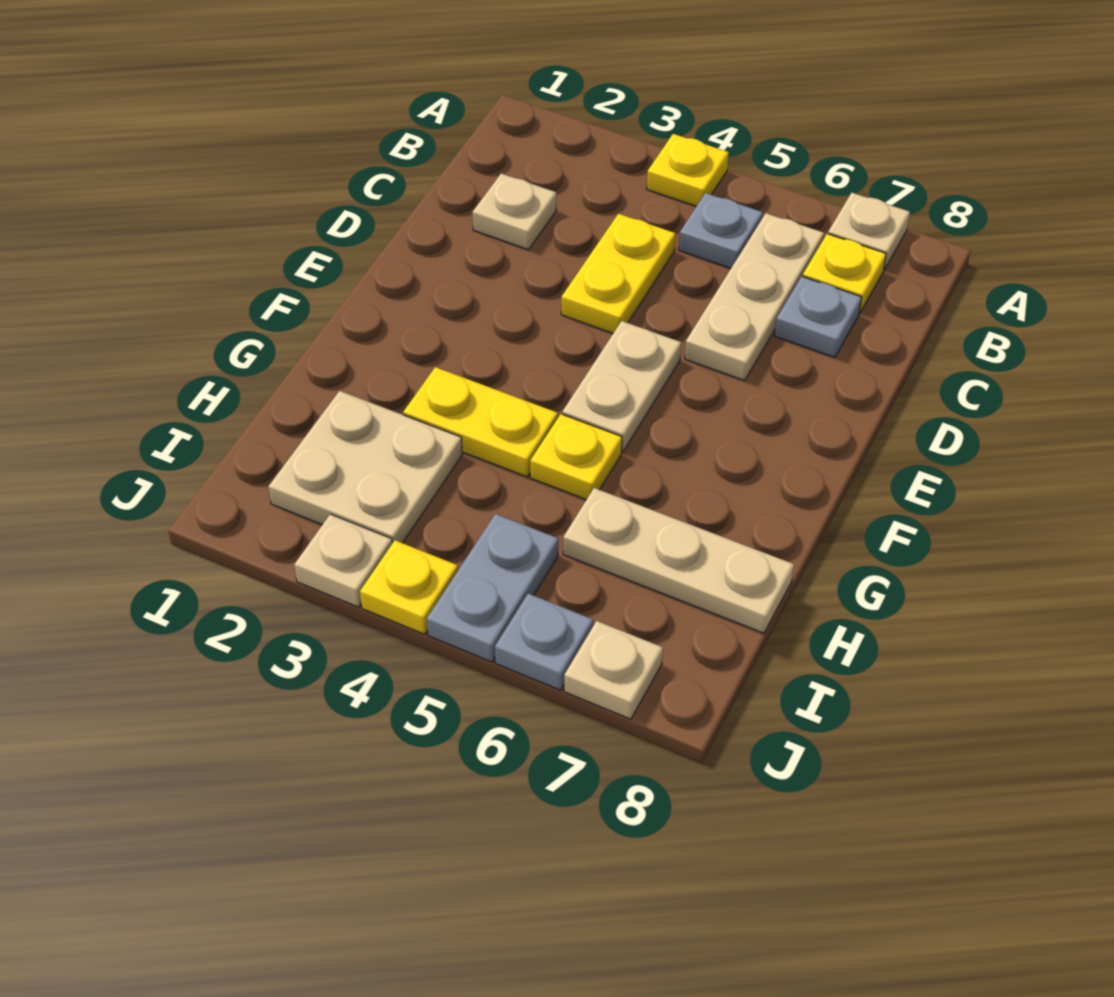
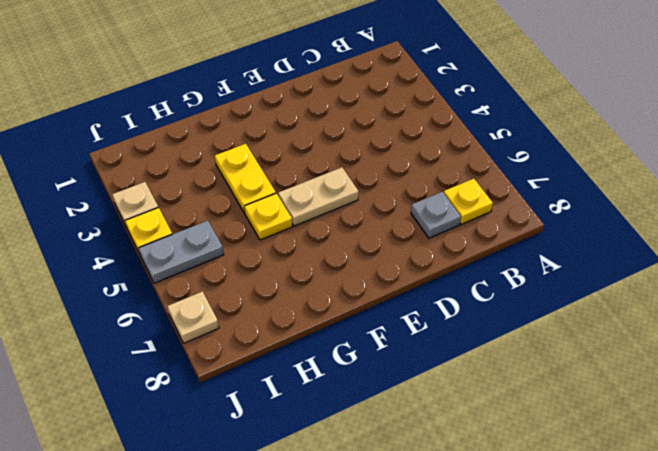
none -> yellow plate A4 level 1
none -> tan plate A7 level 1
none -> grey plate B5 level 1

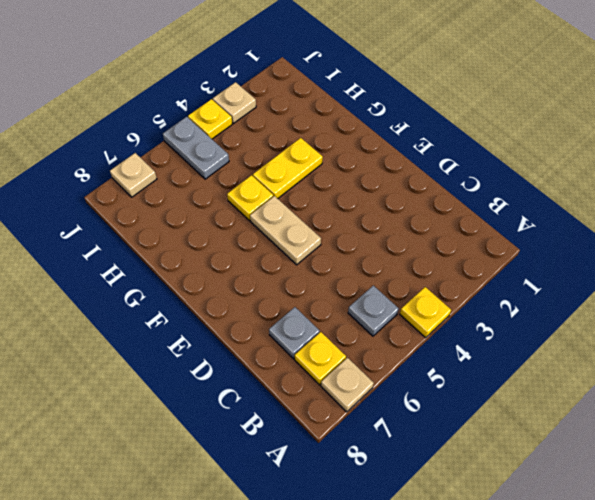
none -> tan plate B6:D6 level 1
none -> tan plate C2 level 1
none -> yellow plate C4:D4 level 1

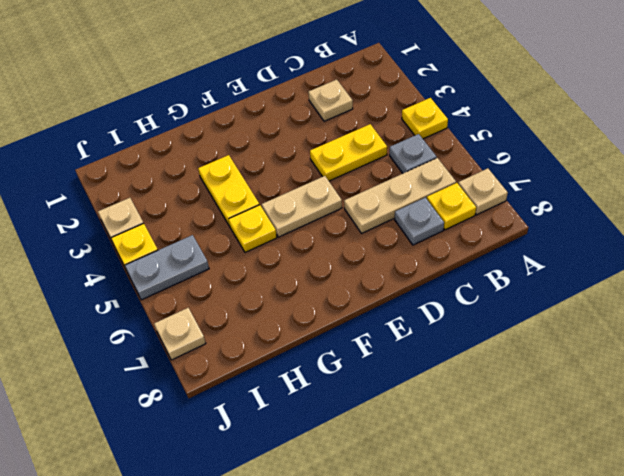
none -> tan plate H2:I3 level 1
none -> tan plate H6:H8 level 1
none -> grey plate J6 level 1

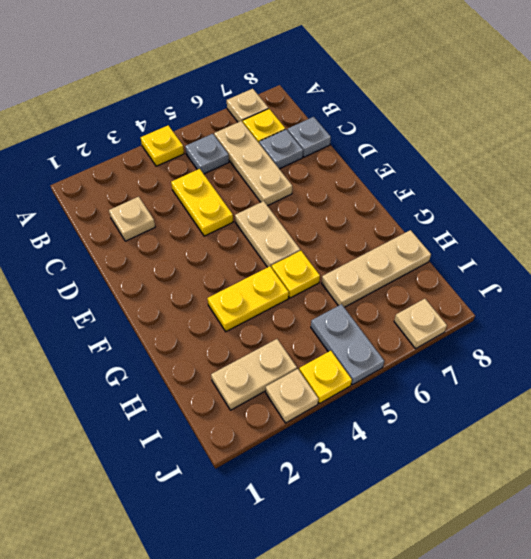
grey plate C8 level 1 -> grey plate J6 level 1
tan plate I2:I3 level 1 -> tan plate H2:I3 level 1

